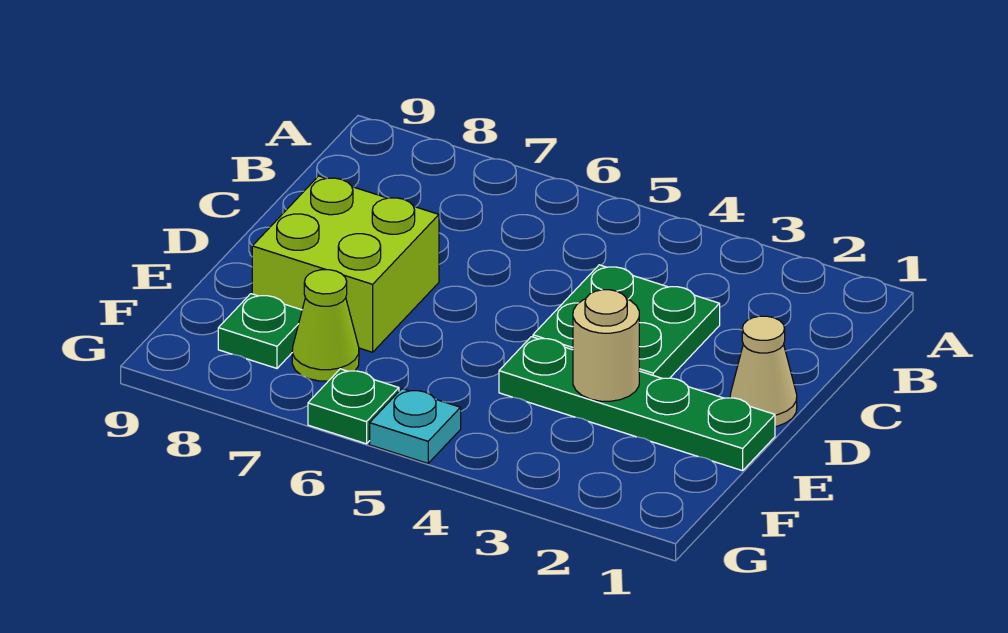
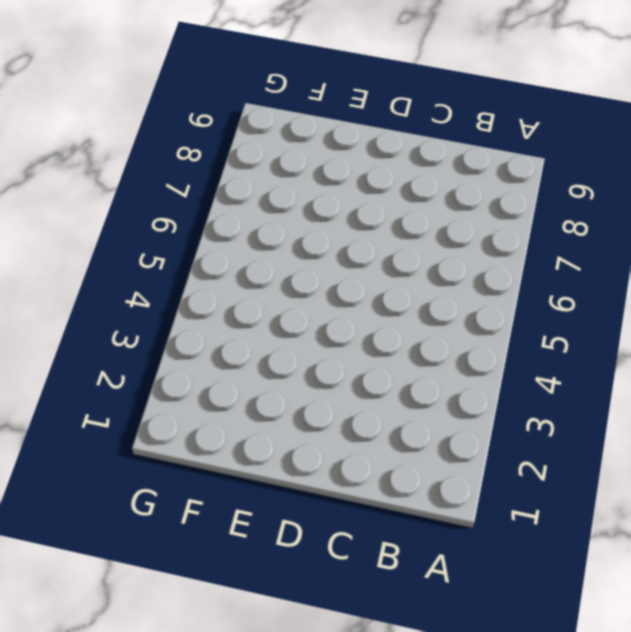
none -> green plate C3:D4 level 1
none -> tan cone D1 level 1

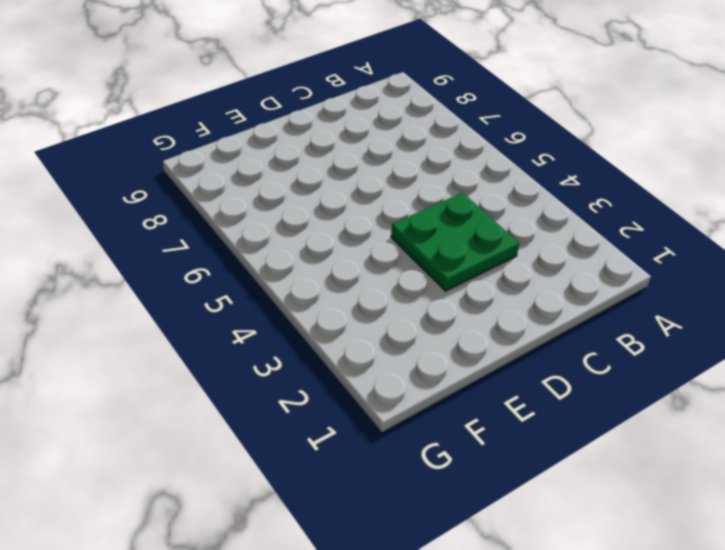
none -> tan cone D1 level 1
none -> lime brick D7:E8 level 1

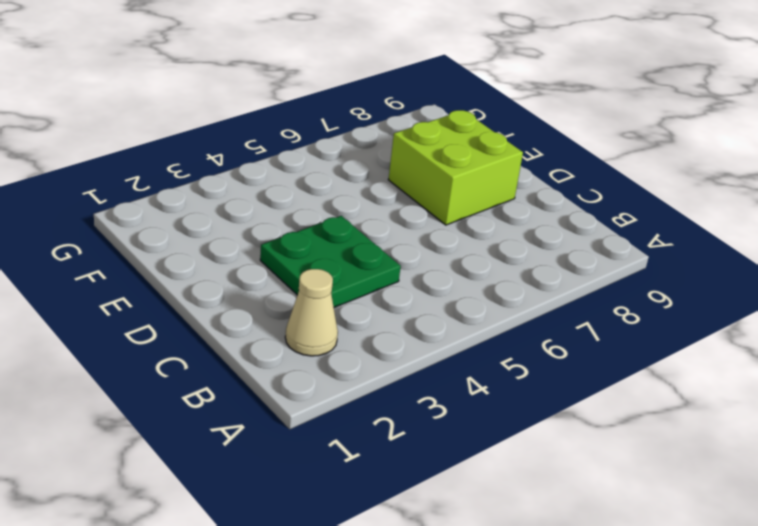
tan cone B2 level 1 -> tan cone D1 level 1
none -> green plate E1:E4 level 1
none -> lime cone F7 level 1

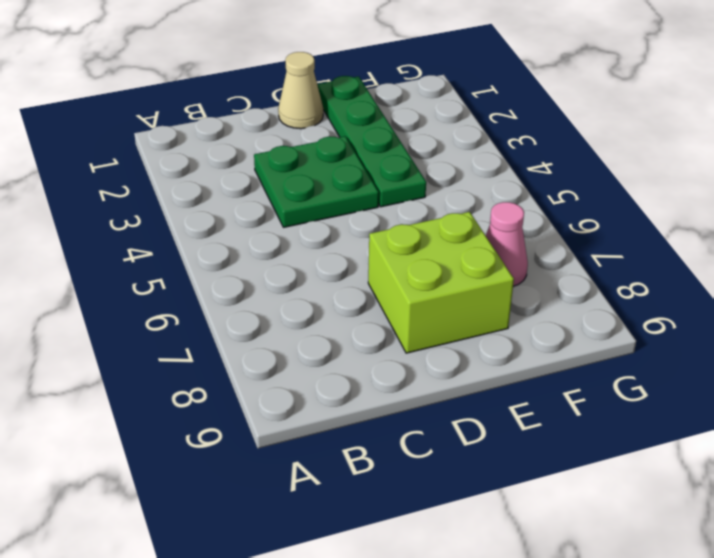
pink cone F7 level 1 -> lime cone F7 level 1
none -> green plate F8 level 1
none -> cyan plate G5 level 1

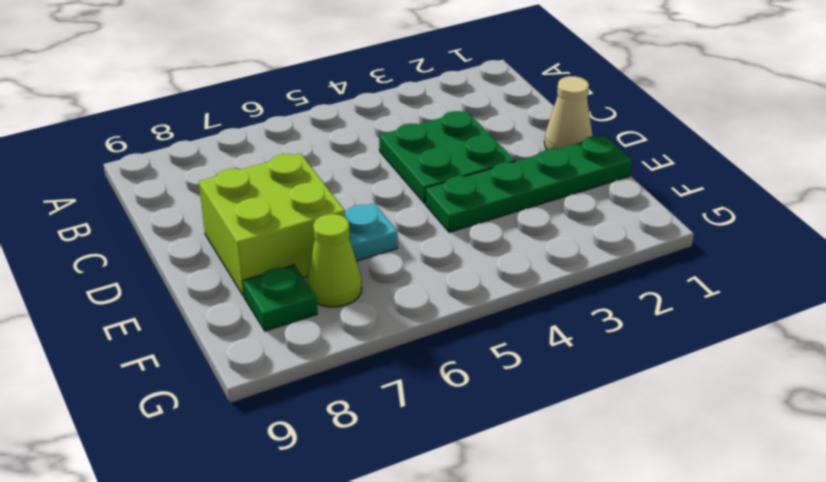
cyan plate E6 level 1 -> cyan plate G5 level 1
none -> green plate G6 level 1
none -> tan round brick E3 level 2

